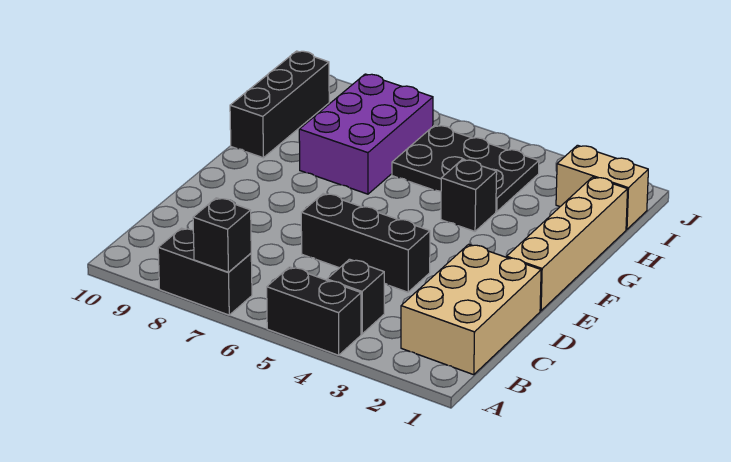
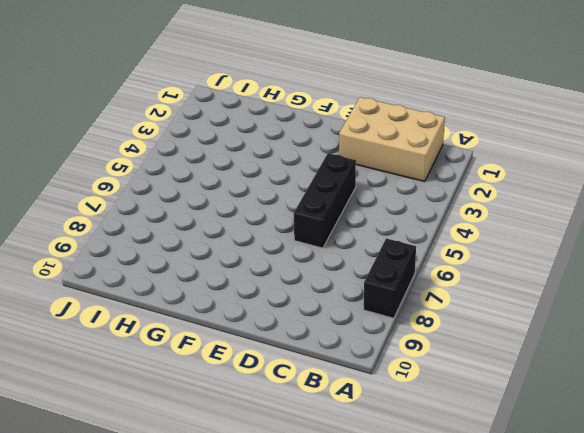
none -> black brick A4:A5 level 1
none -> black brick B4 level 1
none -> tan brick E1:H1 level 1

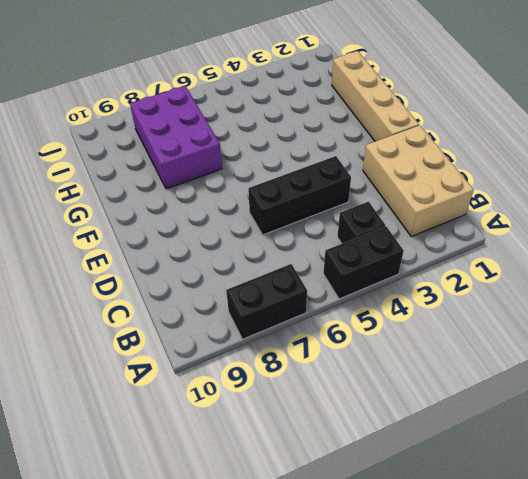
none -> black brick G4 level 1
none -> black brick G10:I10 level 1
none -> black plate H4:I6 level 1

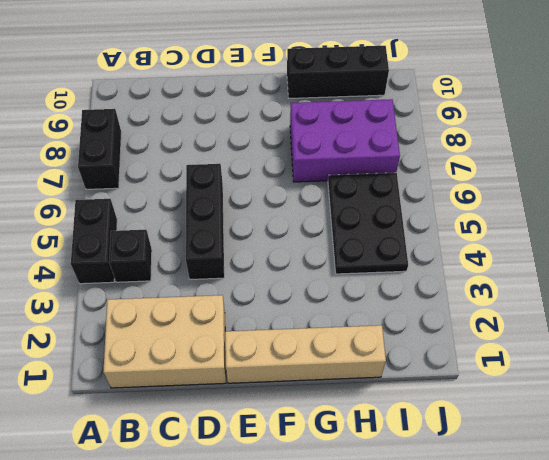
none -> black brick G4 level 1
none -> tan brick I1:I2 level 1
none -> black brick A7 level 2

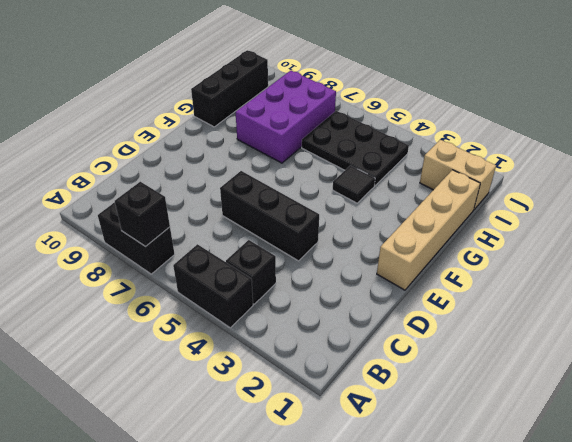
black tile G4 level 1 -> black brick G4 level 1
none -> tan brick B1:D2 level 1

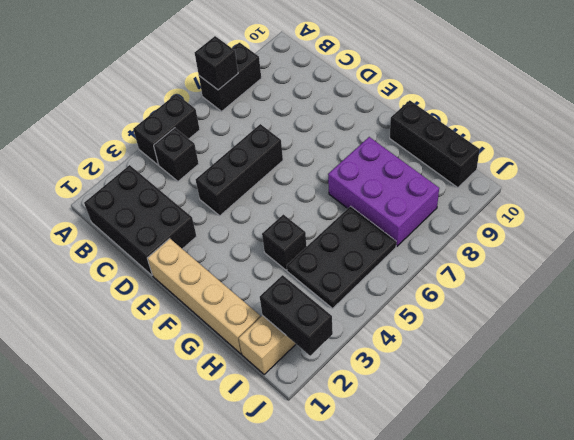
black brick B1:D2 level 1 -> tan brick B1:D2 level 1
black brick I2:J2 level 2 -> none

